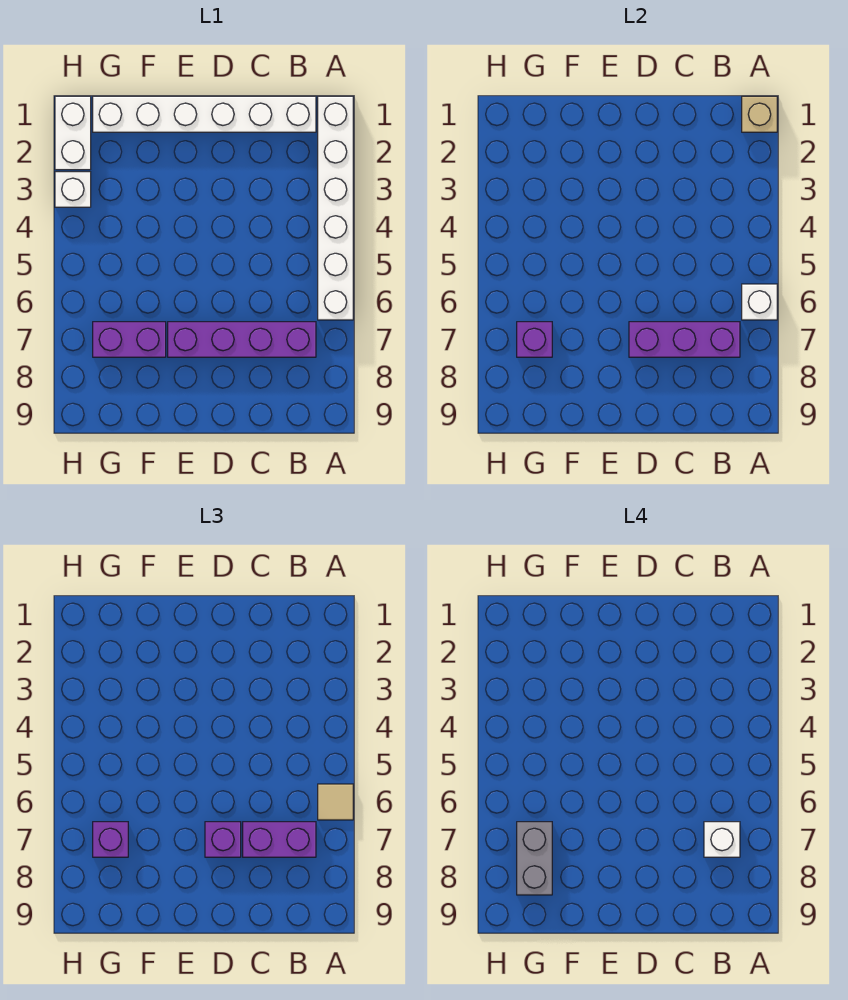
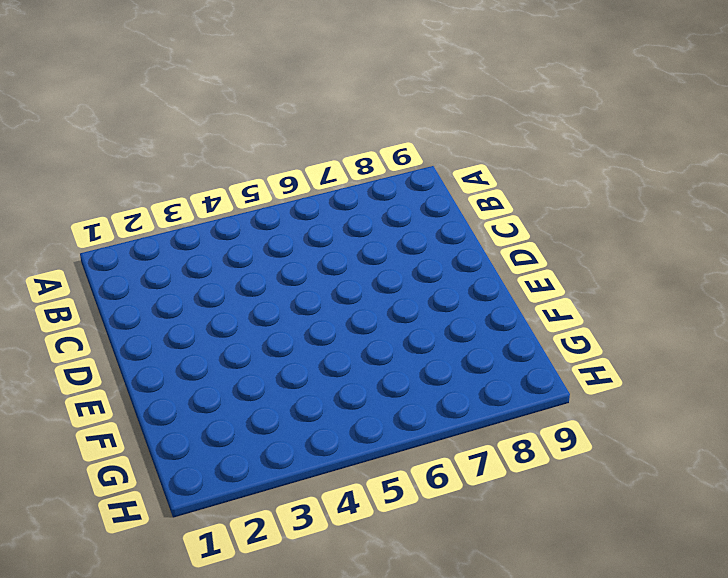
none -> white brick A1:A6 level 1
none -> white brick B1:G1 level 1
none -> purple brick B7:E7 level 1

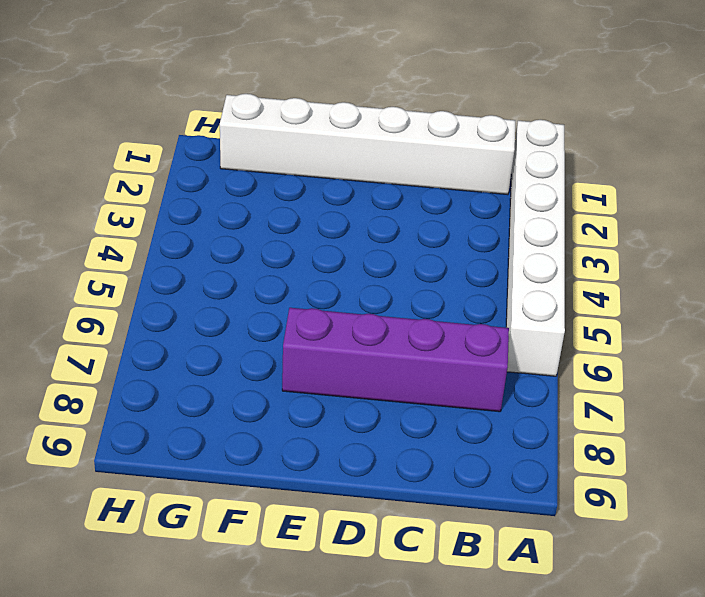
none -> purple brick F7:G7 level 1
none -> white brick H1:H2 level 1
none -> white brick H3 level 1

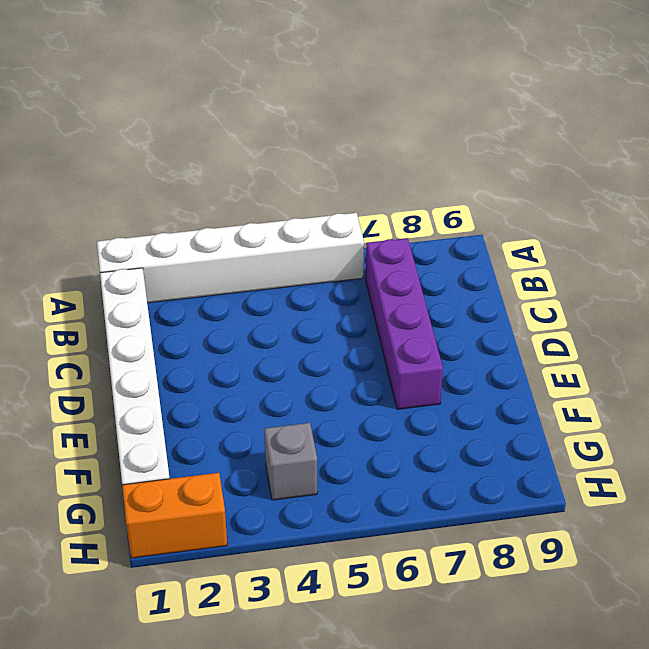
grey brick G4 level 1 -> none
orange brick H1:H2 level 1 -> white brick H1:H2 level 1
none -> purple brick F7:G7 level 1
none -> white brick H3 level 1
none -> tan brick A1 level 2

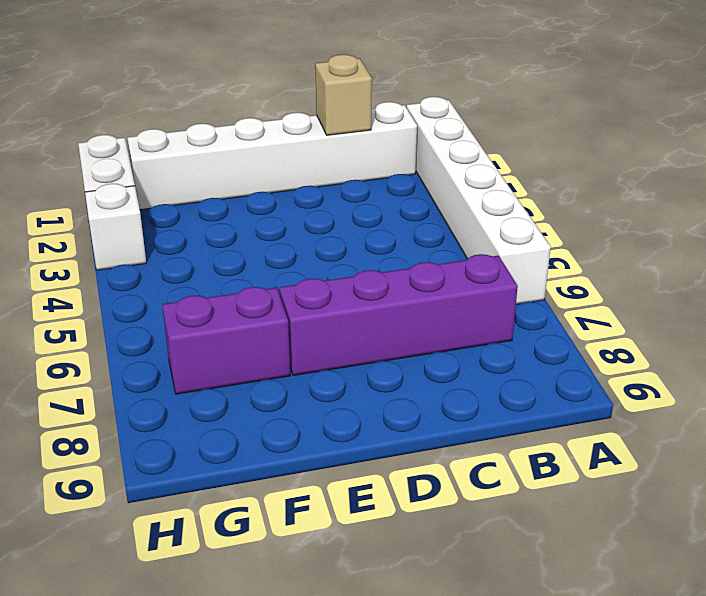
tan brick C1 level 2 -> tan brick A1 level 2
none -> white brick A6 level 2
none -> purple brick B7:D7 level 2
none -> purple brick G7 level 2

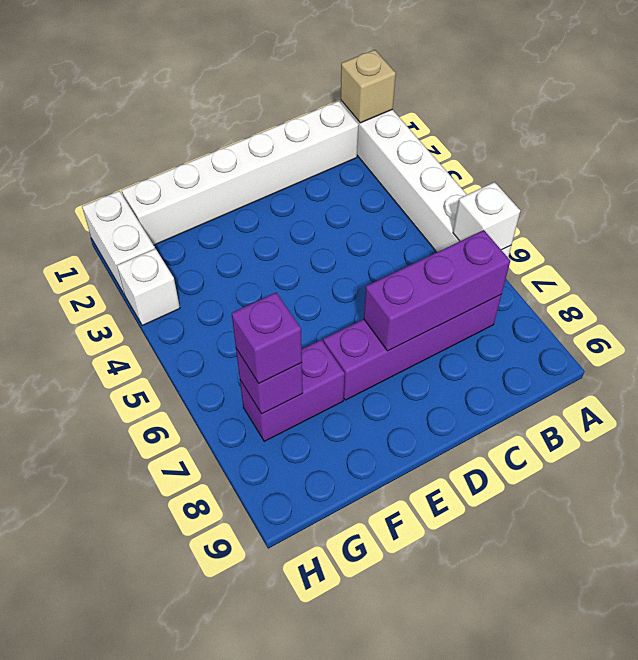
none -> tan tile A6 level 3
none -> purple brick B7:C7 level 3
none -> purple brick D7 level 3

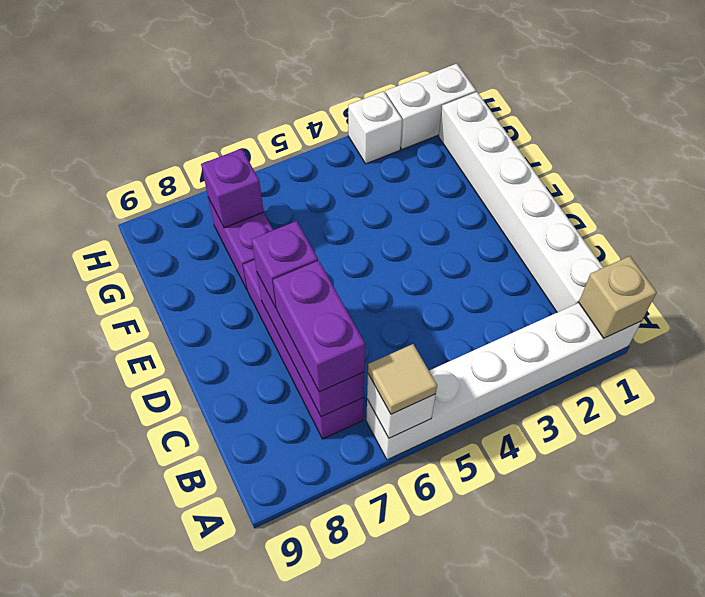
none -> purple brick G7 level 3
none -> white brick B7 level 4
none -> grey brick G7:G8 level 4

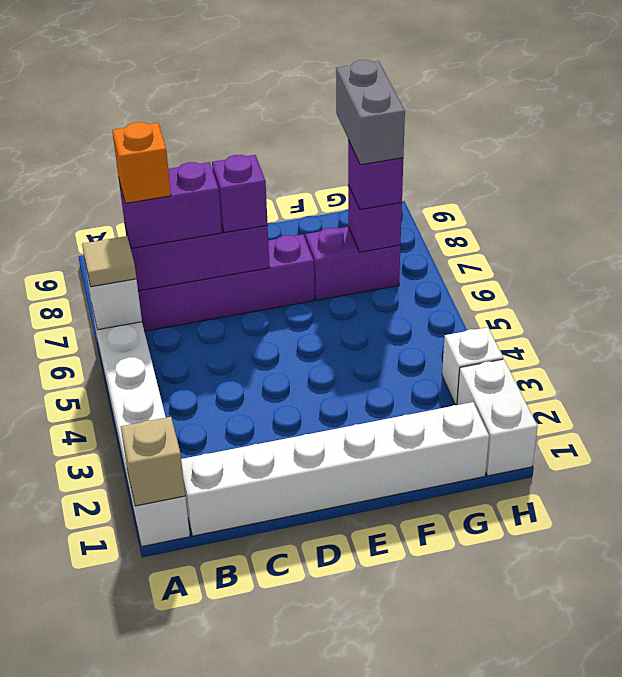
orange brick B7 level 4 -> white brick B7 level 4

